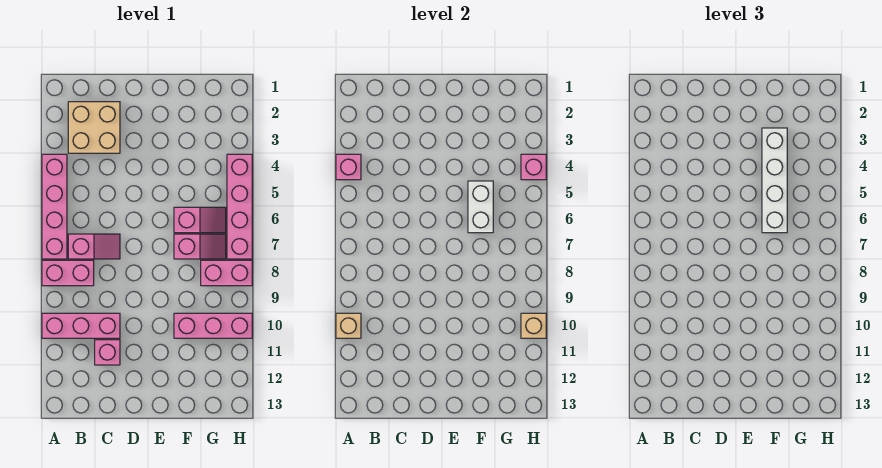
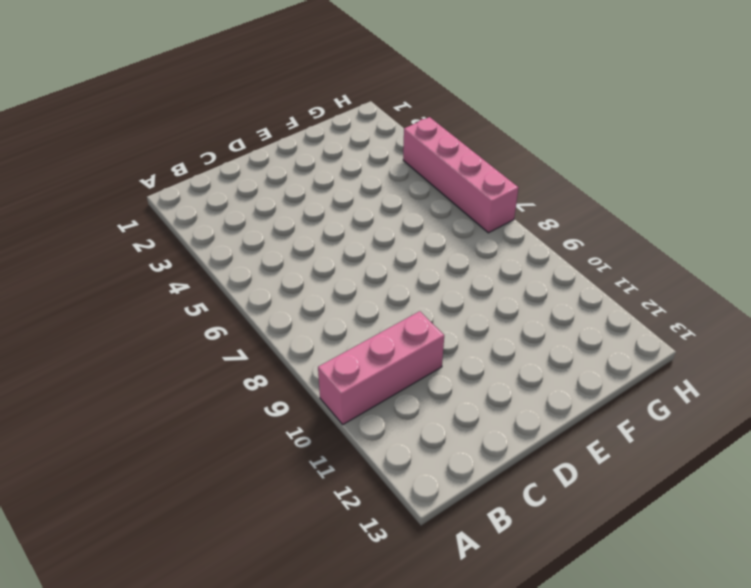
none -> pink brick A4:A7 level 1
none -> pink brick A8:B8 level 1
none -> tan brick B2:C3 level 1

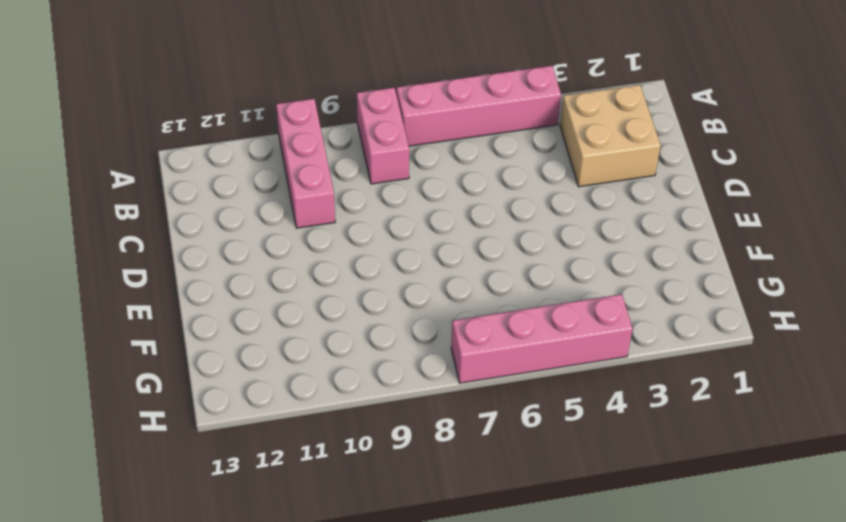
none -> pink slope B7:C7 level 1 top B
none -> pink brick C11 level 1
none -> pink slope F6:G6 level 1 top F

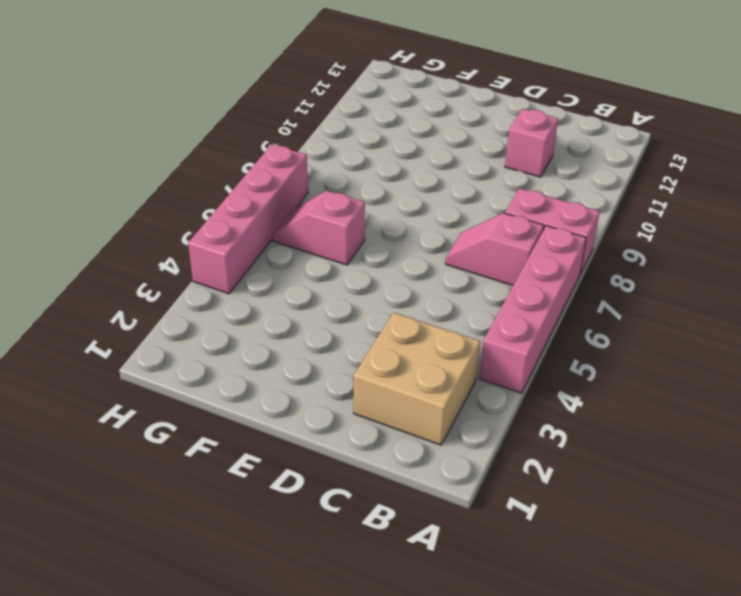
none -> pink brick A10:C10 level 1
none -> pink slope F7:G7 level 1 top F
none -> pink brick F10:H10 level 1

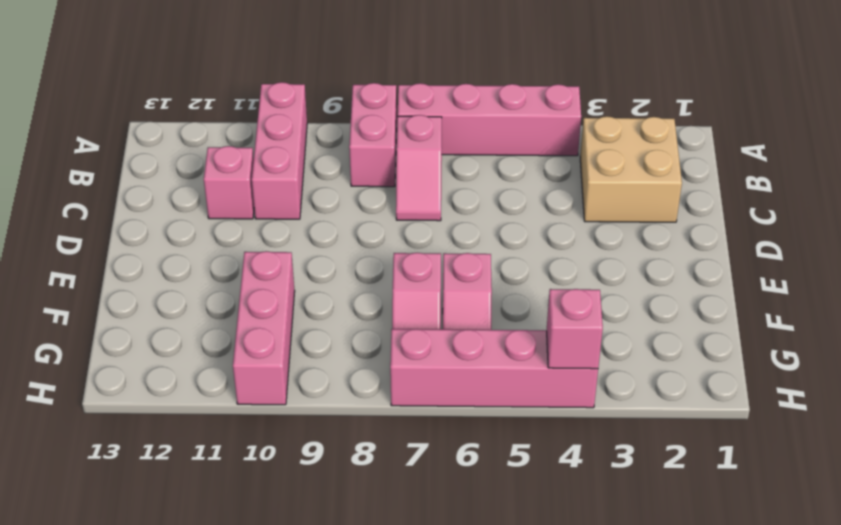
none -> pink brick G8:H8 level 1
none -> pink brick A4 level 2
none -> tan brick A10 level 2

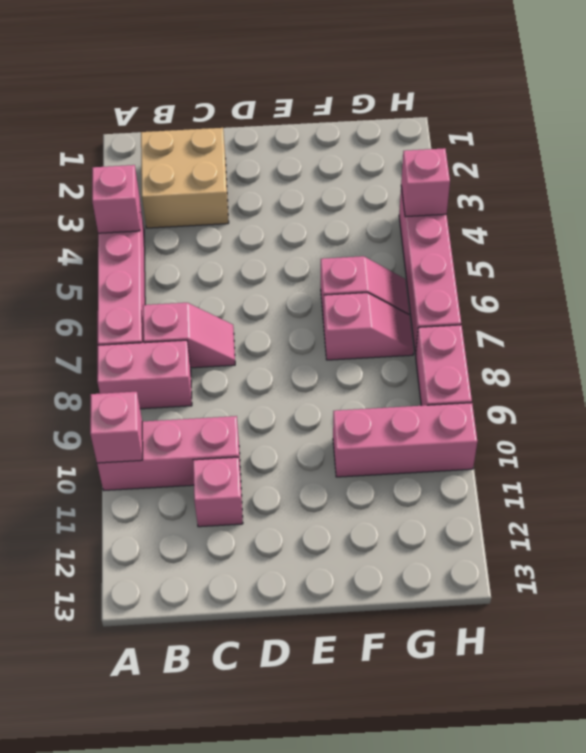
pink brick A10 level 2 -> tan brick A10 level 2
pink brick H8:H9 level 1 -> pink brick G8:H8 level 1
none -> white brick F5:F6 level 2
none -> tan brick H10 level 2
none -> white brick F3:F6 level 3

